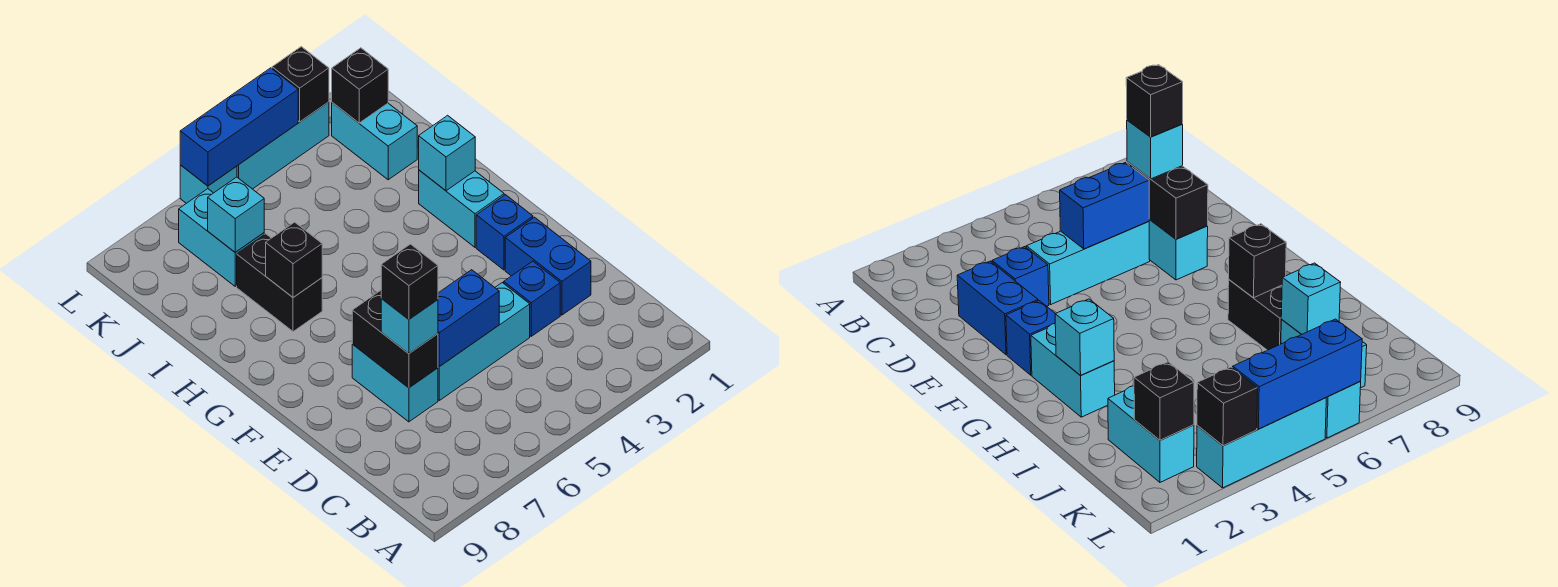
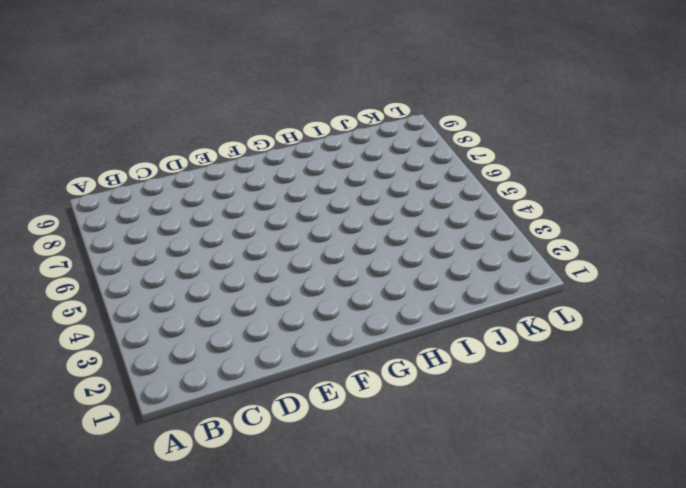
none -> blue brick D2:E2 level 1
none -> blue brick D3 level 1
none -> cyan brick D4:D6 level 1

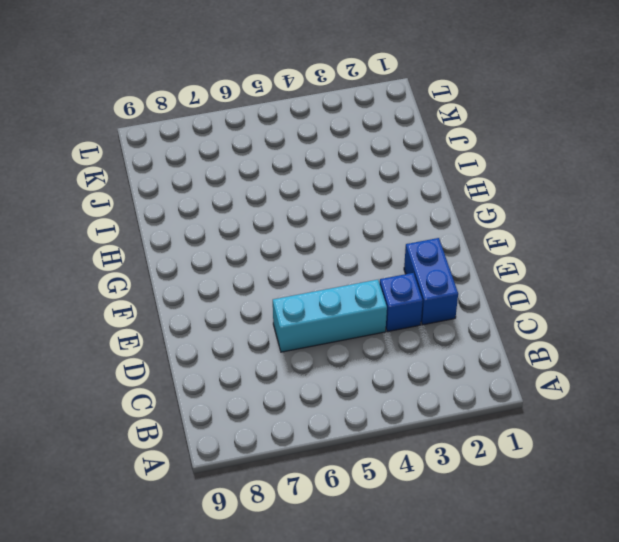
none -> cyan brick D7:E7 level 1
none -> blue brick F2 level 1
none -> cyan brick G2:H2 level 1

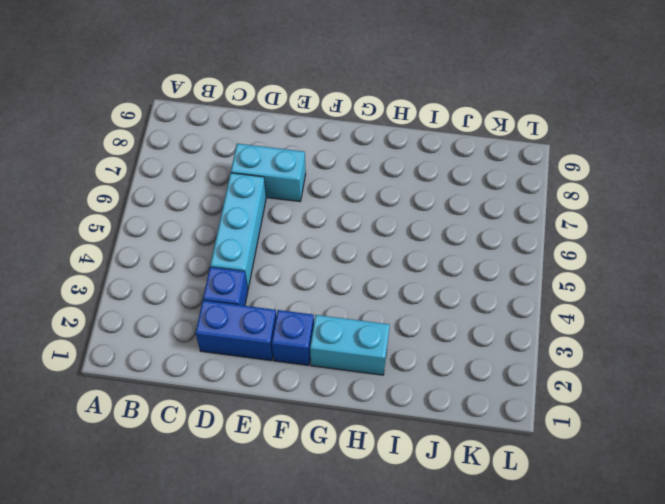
none -> black brick H7:I7 level 1
none -> cyan brick J2:K2 level 1
none -> cyan brick J7:K7 level 1

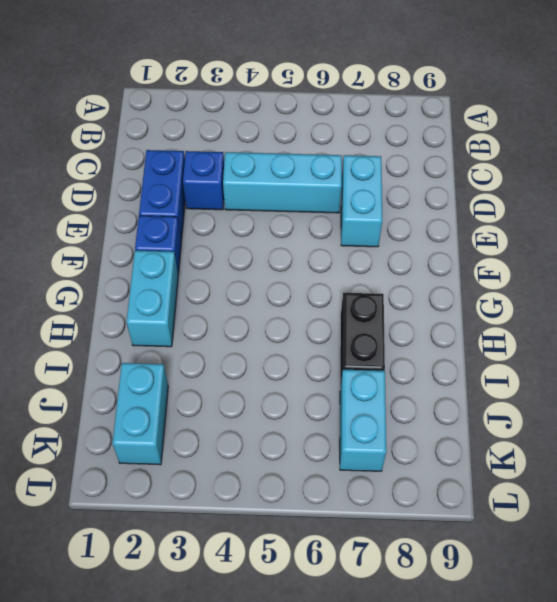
none -> cyan brick L3:L5 level 1
none -> cyan brick L6 level 1
none -> blue brick D5:D6 level 2

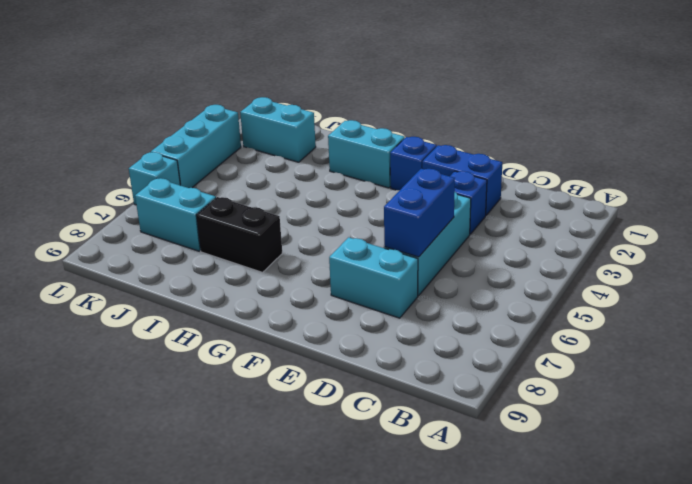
none -> black brick D7:E7 level 2
none -> cyan brick H2 level 2
none -> black brick H7 level 2

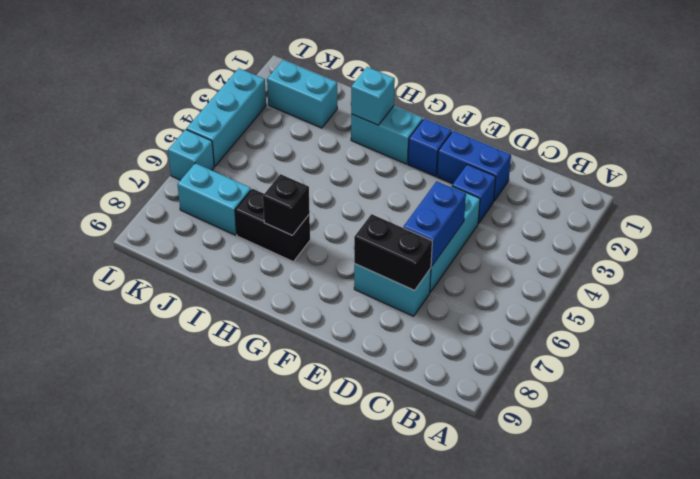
none -> cyan brick J7 level 2
none -> black brick K2 level 2
none -> black brick L3 level 2

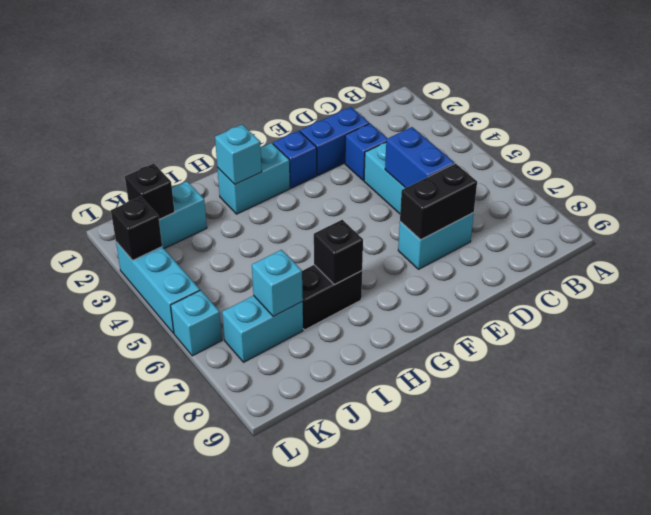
none -> blue brick L4:L6 level 2
none -> cyan brick D7 level 3
none -> black brick D7 level 4

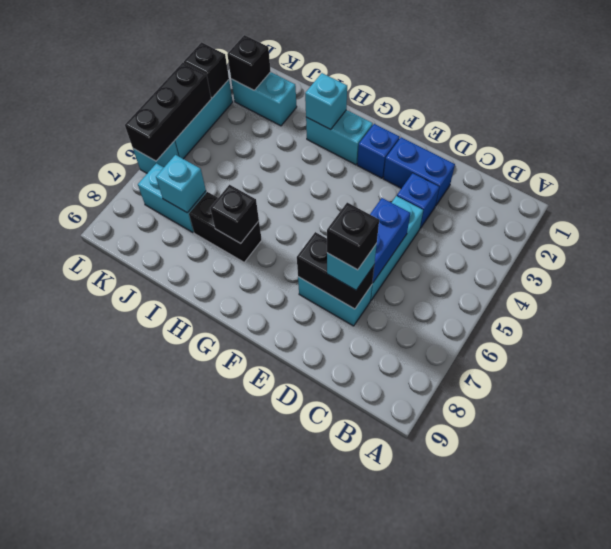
black brick L4:L6 level 2 -> blue brick L4:L6 level 2

